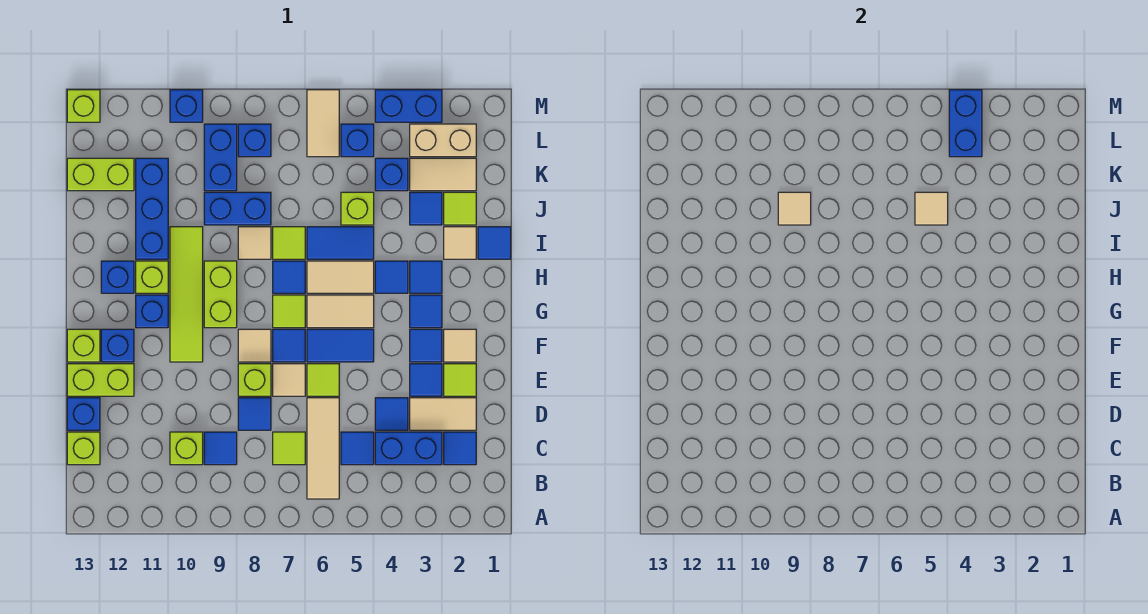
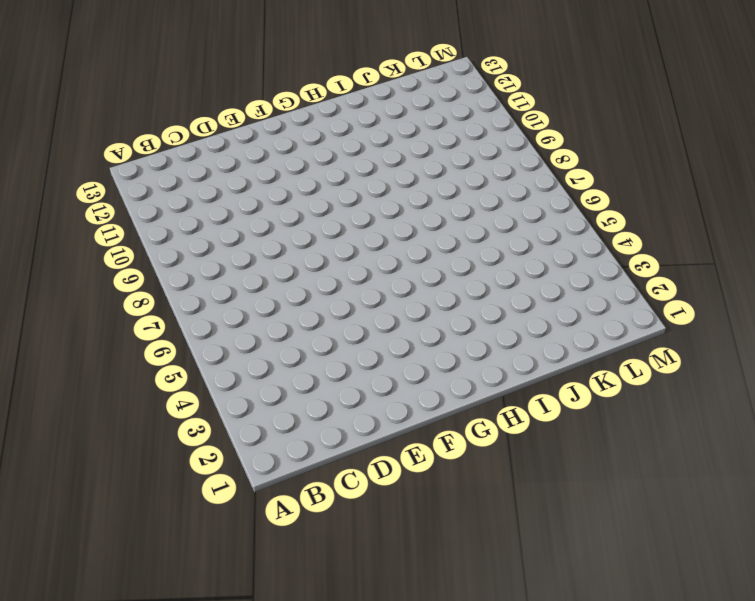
none -> tan tile B6:D6 level 1
none -> blue tile C2 level 1
none -> blue brick C3:C4 level 1
none -> blue tile C5 level 1

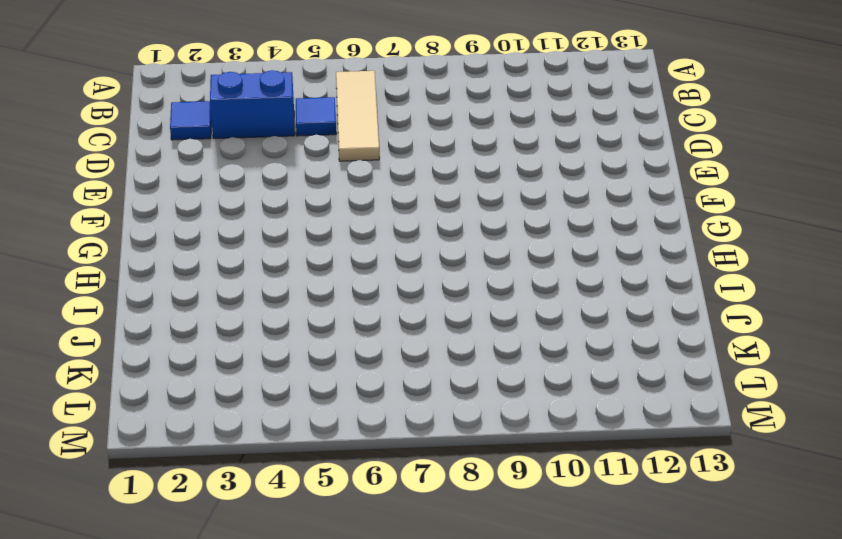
none -> lime tile C7 level 1
none -> blue tile C9 level 1
none -> lime brick C10 level 1
none -> lime brick C13 level 1

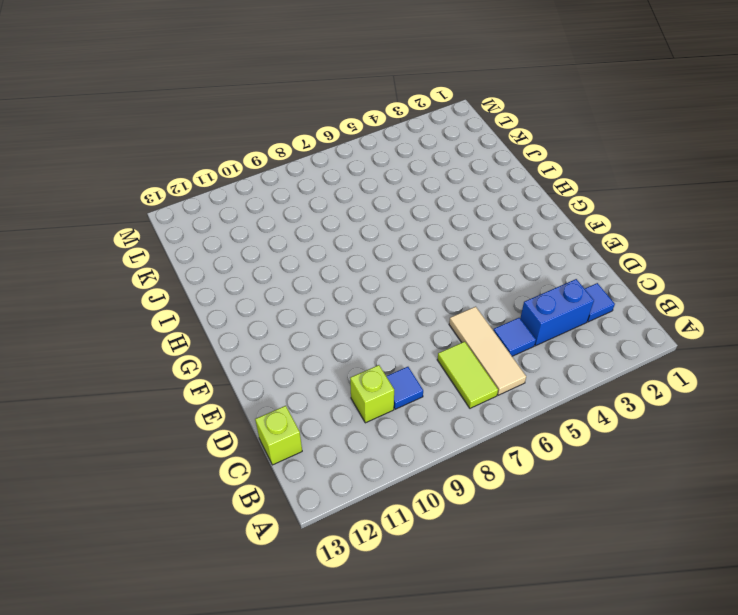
lime tile B7:C7 level 1 -> lime tile C7 level 1
none -> tan tile D2:D3 level 1
none -> blue tile D4 level 1
none -> blue tile D8 level 1
none -> blue brick D13 level 1

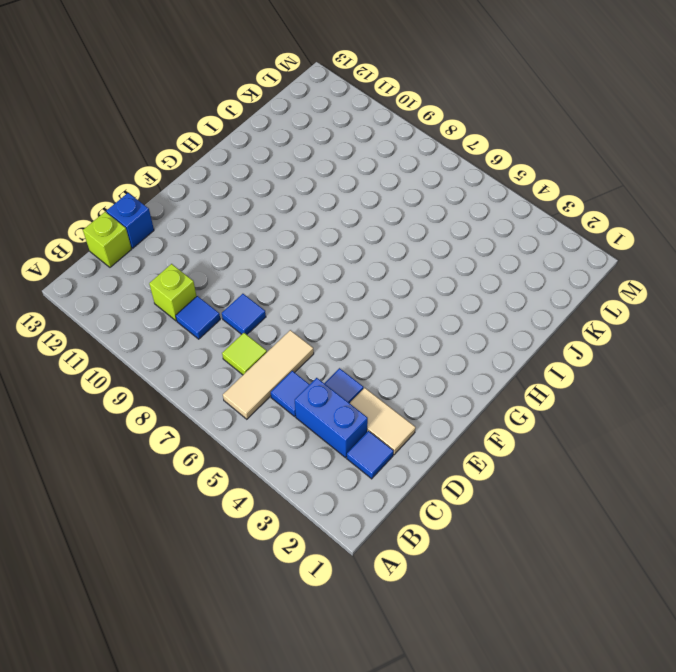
none -> lime tile E2 level 1
none -> blue tile E3 level 1
none -> lime tile E6 level 1
none -> tan tile E7 level 1

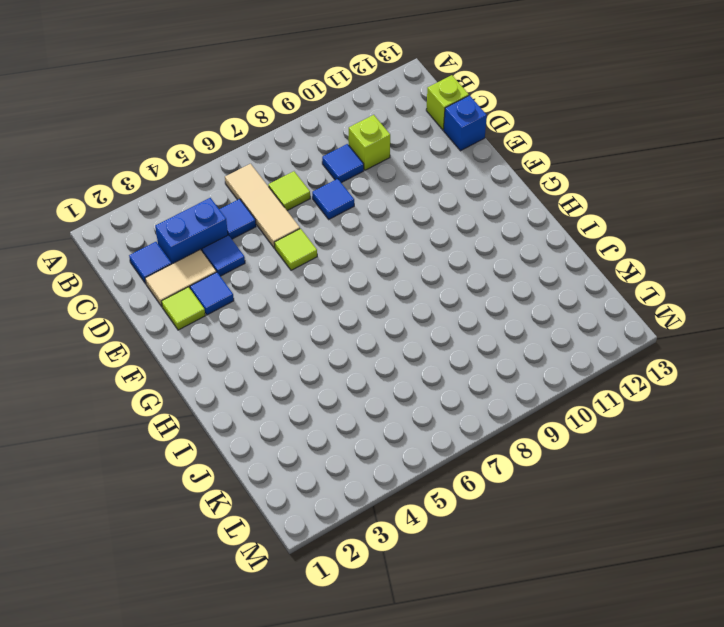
none -> tan tile E7 level 1
none -> lime brick E8 level 1
none -> lime brick E12:E13 level 1
none -> tan tile F2 level 1

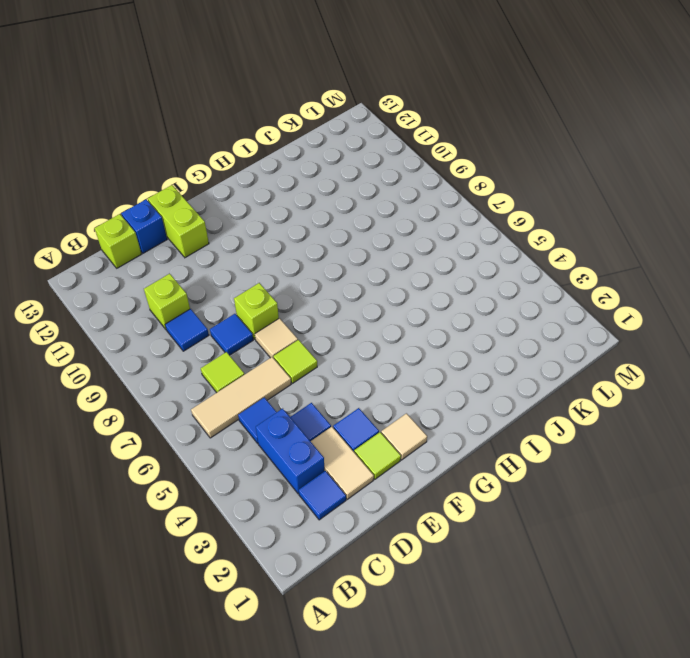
none -> blue tile F3 level 1
none -> blue tile F5:F6 level 1
none -> blue tile F7 level 1
none -> tan tile F8 level 1

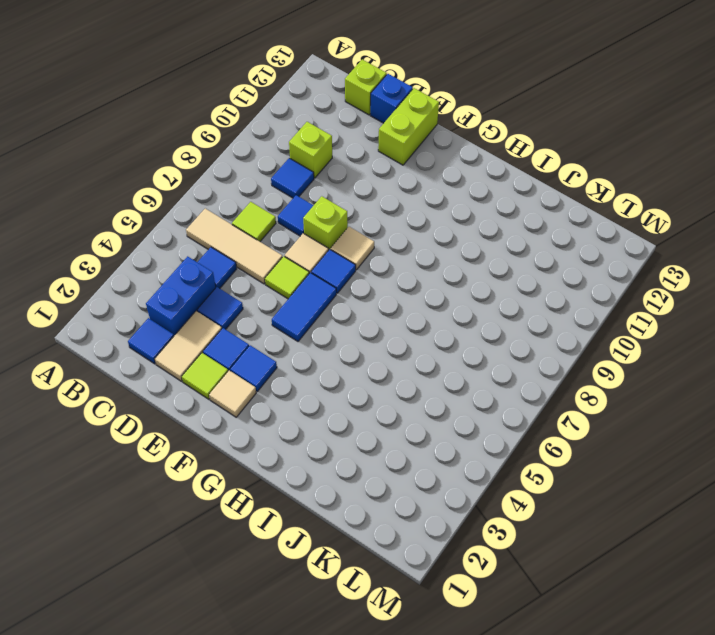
none -> lime tile F10:I10 level 1
none -> blue brick F12 level 1
none -> lime brick F13 level 1
none -> blue tile G3 level 1

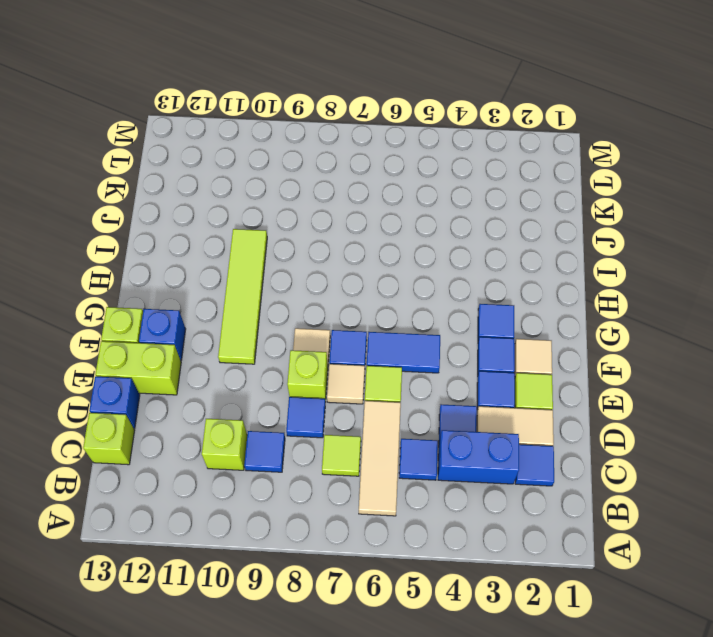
none -> tan tile G5:G6 level 1
none -> lime tile G7 level 1
none -> lime brick G9:H9 level 1
none -> blue brick G11 level 1

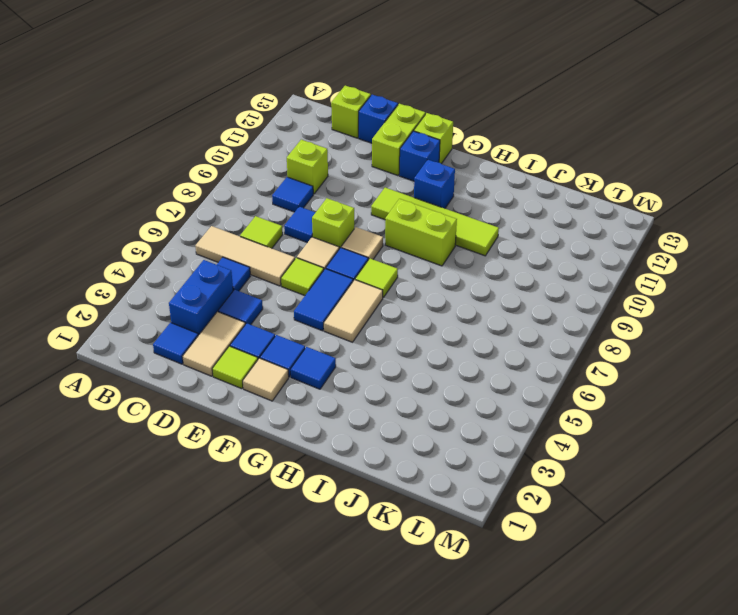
none -> blue tile H3 level 1
none -> blue tile H4 level 1
none -> tan tile H5:H6 level 1
none -> blue tile H7 level 1

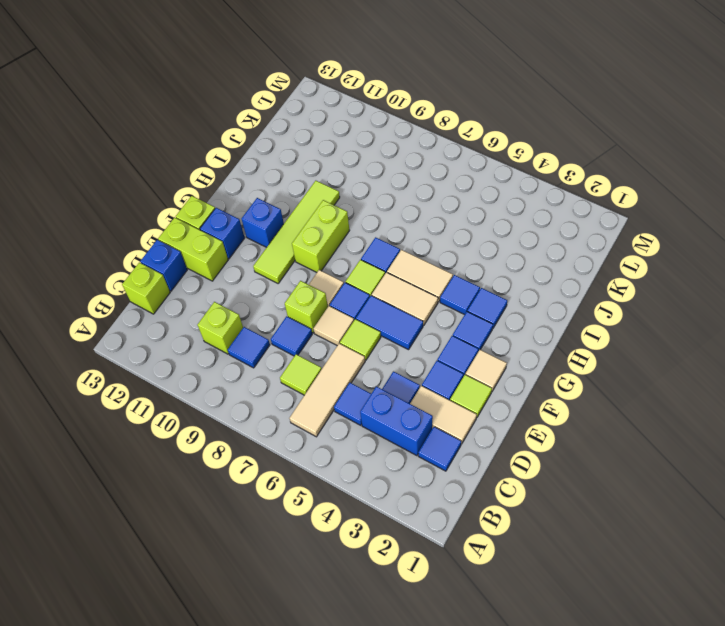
none -> lime brick H11 level 1
none -> blue brick H12 level 1
none -> blue tile I1 level 1
none -> tan tile I2 level 1

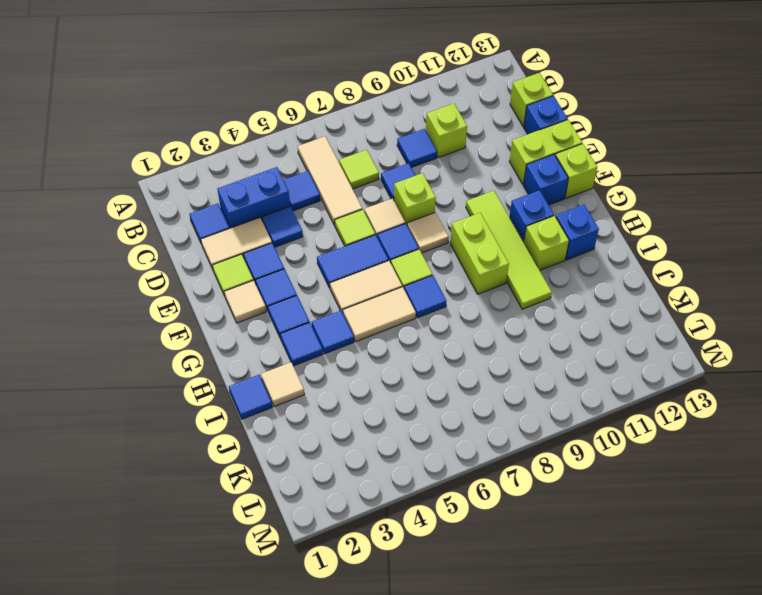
none -> blue tile I5:I6 level 1
none -> lime tile I7 level 1
none -> tan tile I8 level 1
none -> blue brick I11:K11 level 1

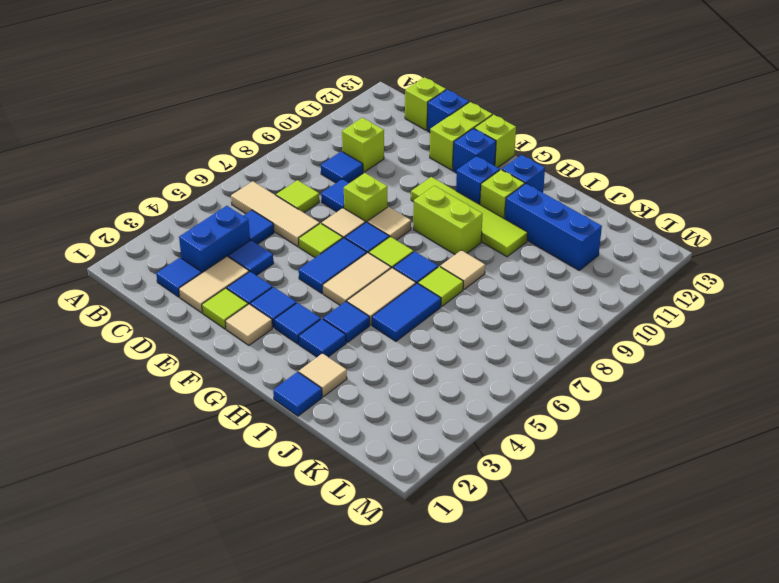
none -> lime tile J2 level 1
none -> blue tile J3 level 1
none -> lime brick J5 level 1
none -> blue brick J8:J9 level 1

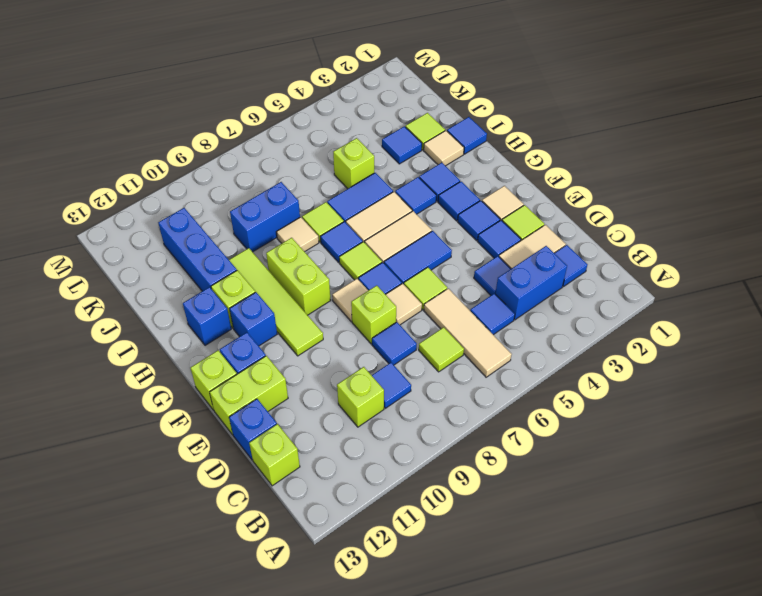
none -> tan tile K2:K3 level 1
none -> blue brick K4 level 1
none -> blue brick K9:L9 level 1
none -> lime brick K12:K13 level 1

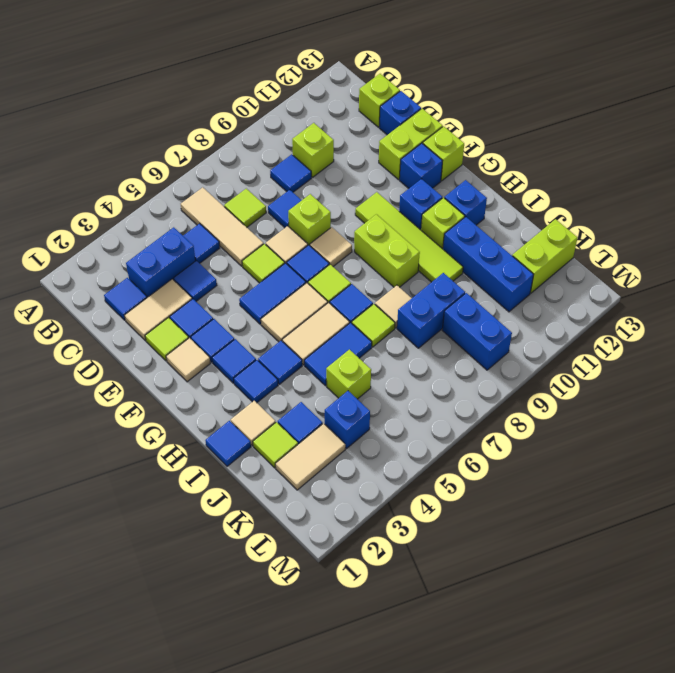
none -> tan brick L2:L3 level 1
none -> blue brick L5 level 1
none -> tan tile L6:M6 level 1
none -> blue brick L8 level 1

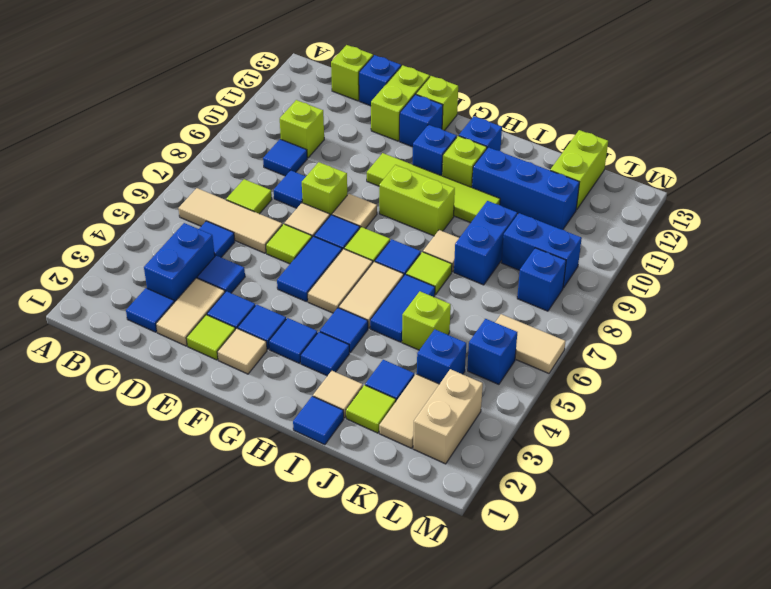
none -> blue brick M3:M4 level 1
none -> blue brick M10 level 1
none -> lime brick M13 level 1
none -> tan tile J5 level 2

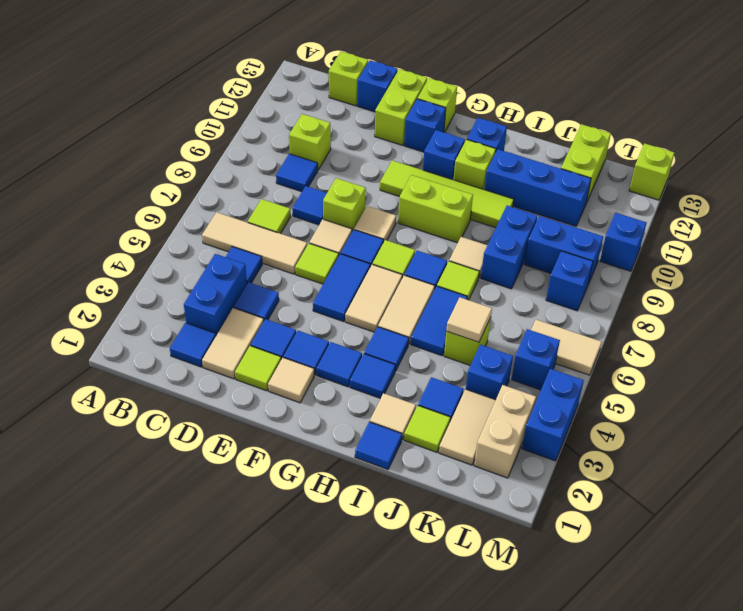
none -> tan tile J9 level 2
none -> blue brick L4:M4 level 2

